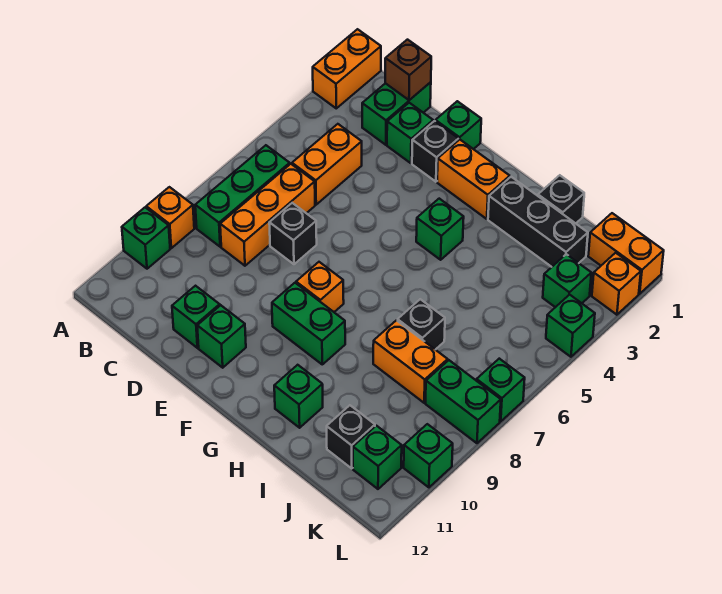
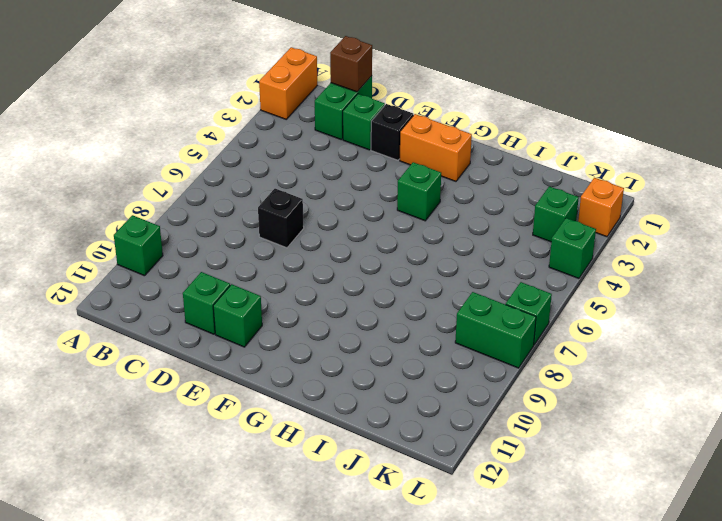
none -> orange brick A9 level 1
none -> green brick B6:B8 level 1
none -> orange brick C4:C5 level 1
none -> orange brick C6:C8 level 1

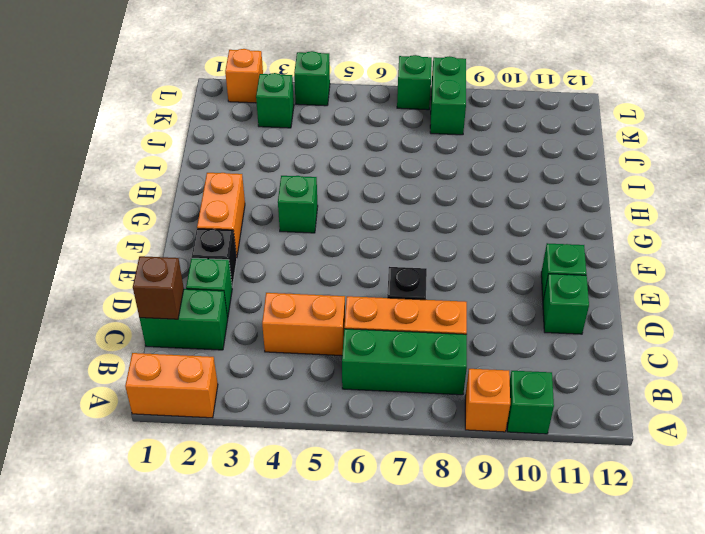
none -> green brick E1 level 1
none -> orange brick F8 level 1
none -> green brick F9:G9 level 1
none -> black brick H2:J2 level 1

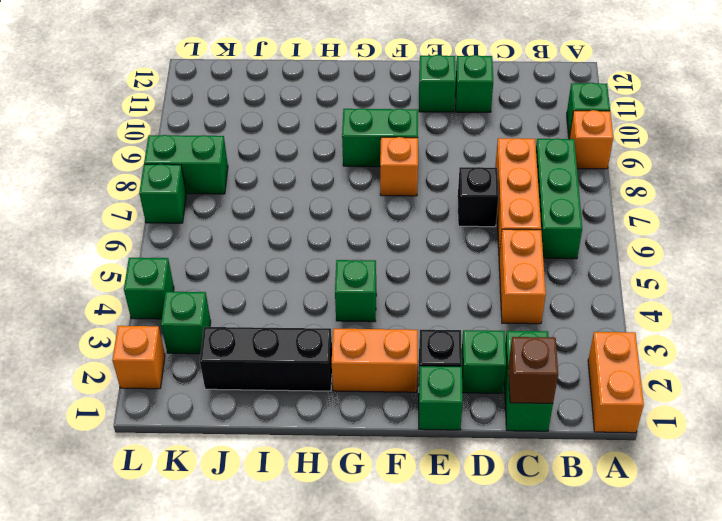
none -> green brick H11 level 1
none -> black brick I1 level 1
none -> black brick I7 level 1
none -> orange brick I8:J8 level 1

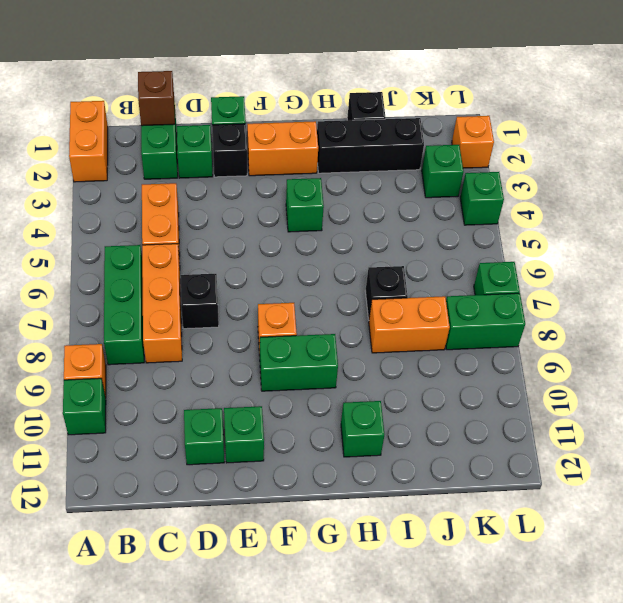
none -> black brick J11 level 1
none -> orange brick K1:L1 level 1
none -> green brick K11 level 1
none -> green brick L10 level 1

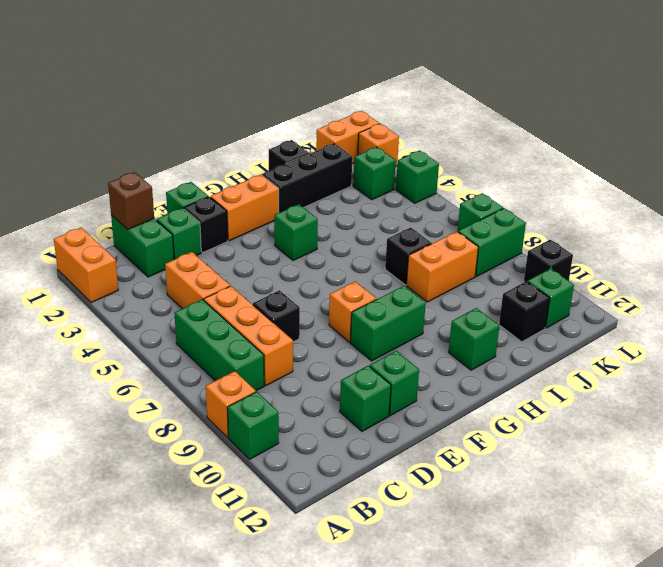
black brick L10 level 1 -> green brick L10 level 1

